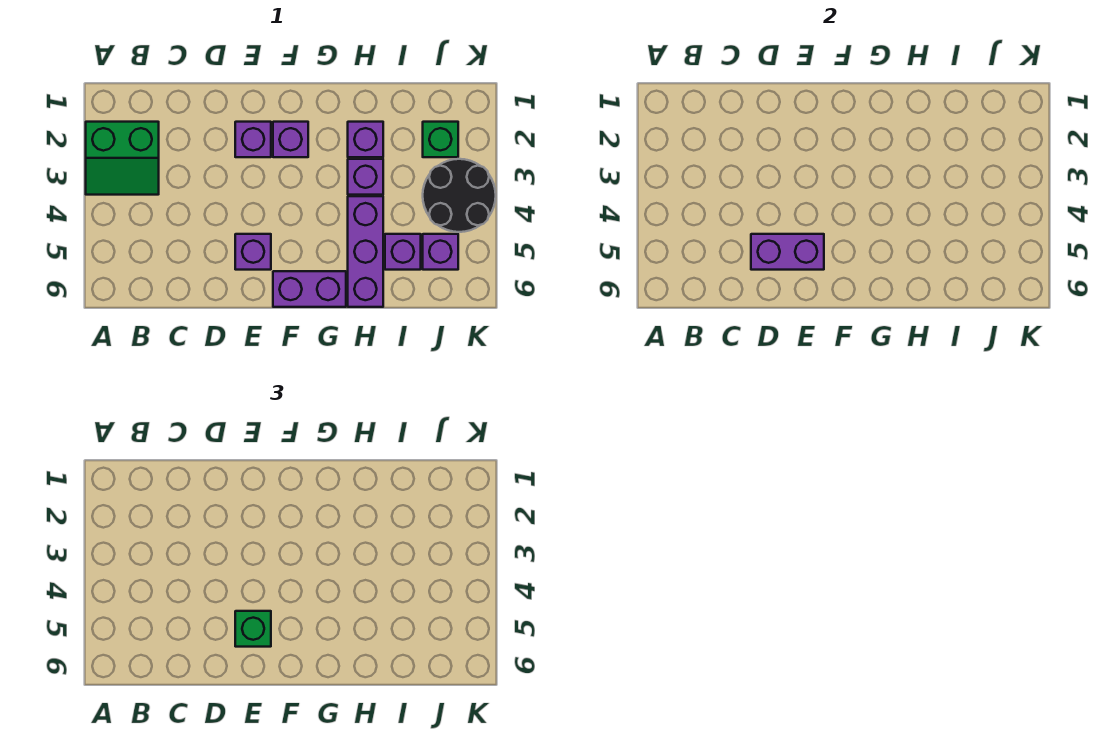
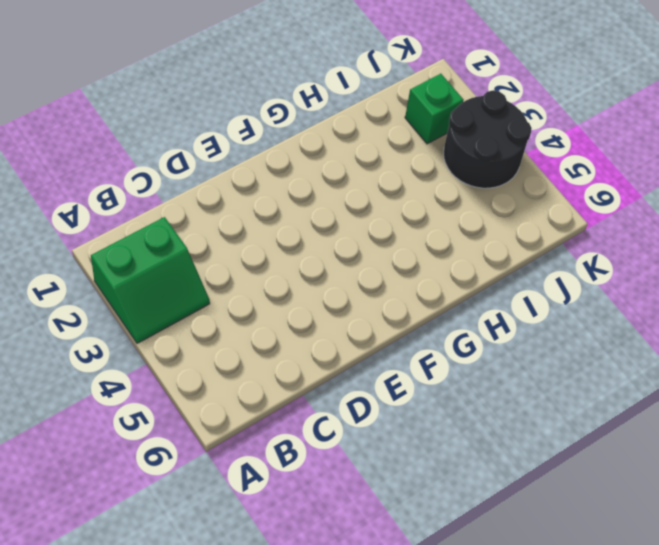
none -> purple brick E2 level 1
none -> purple brick E5 level 1
none -> purple brick F2 level 1

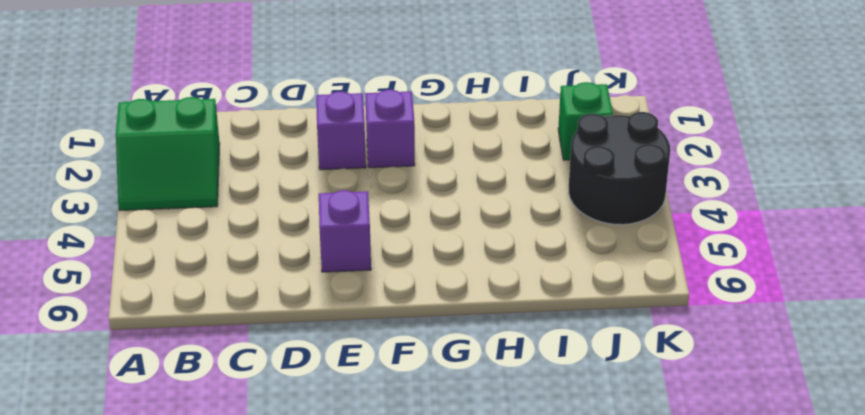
none -> purple brick F6:G6 level 1
none -> purple brick H2 level 1
none -> purple brick H3 level 1

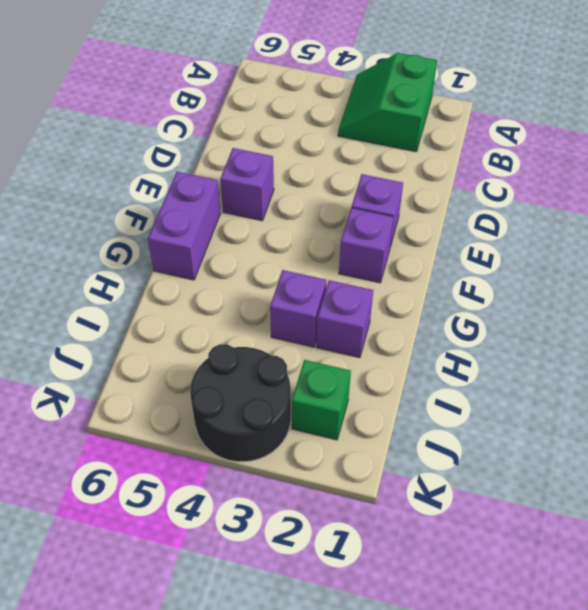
none -> purple brick H4:H6 level 1
none -> purple brick I5 level 1
none -> purple brick J5 level 1

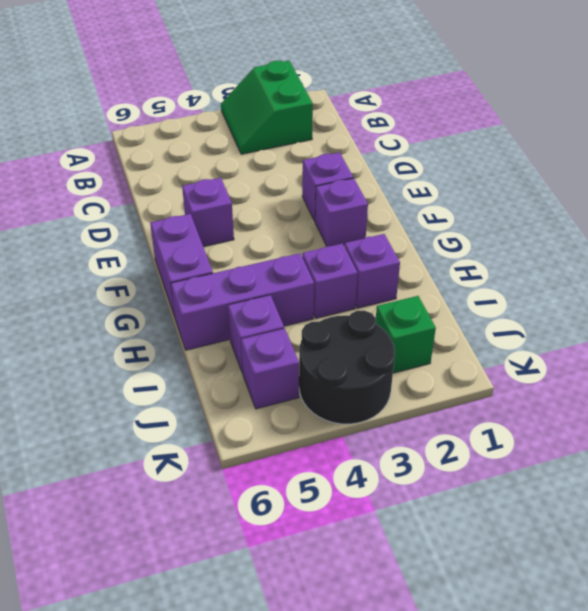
none -> purple brick D5:E5 level 2
none -> green brick E5 level 3

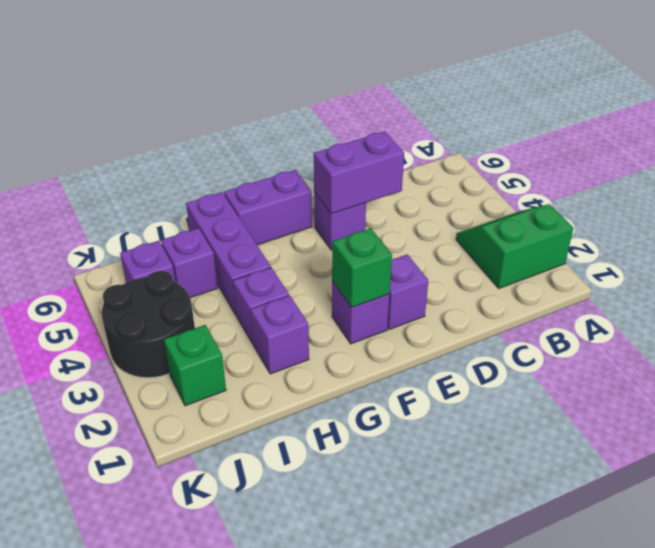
green brick F2 level 2 -> green brick E5 level 3

